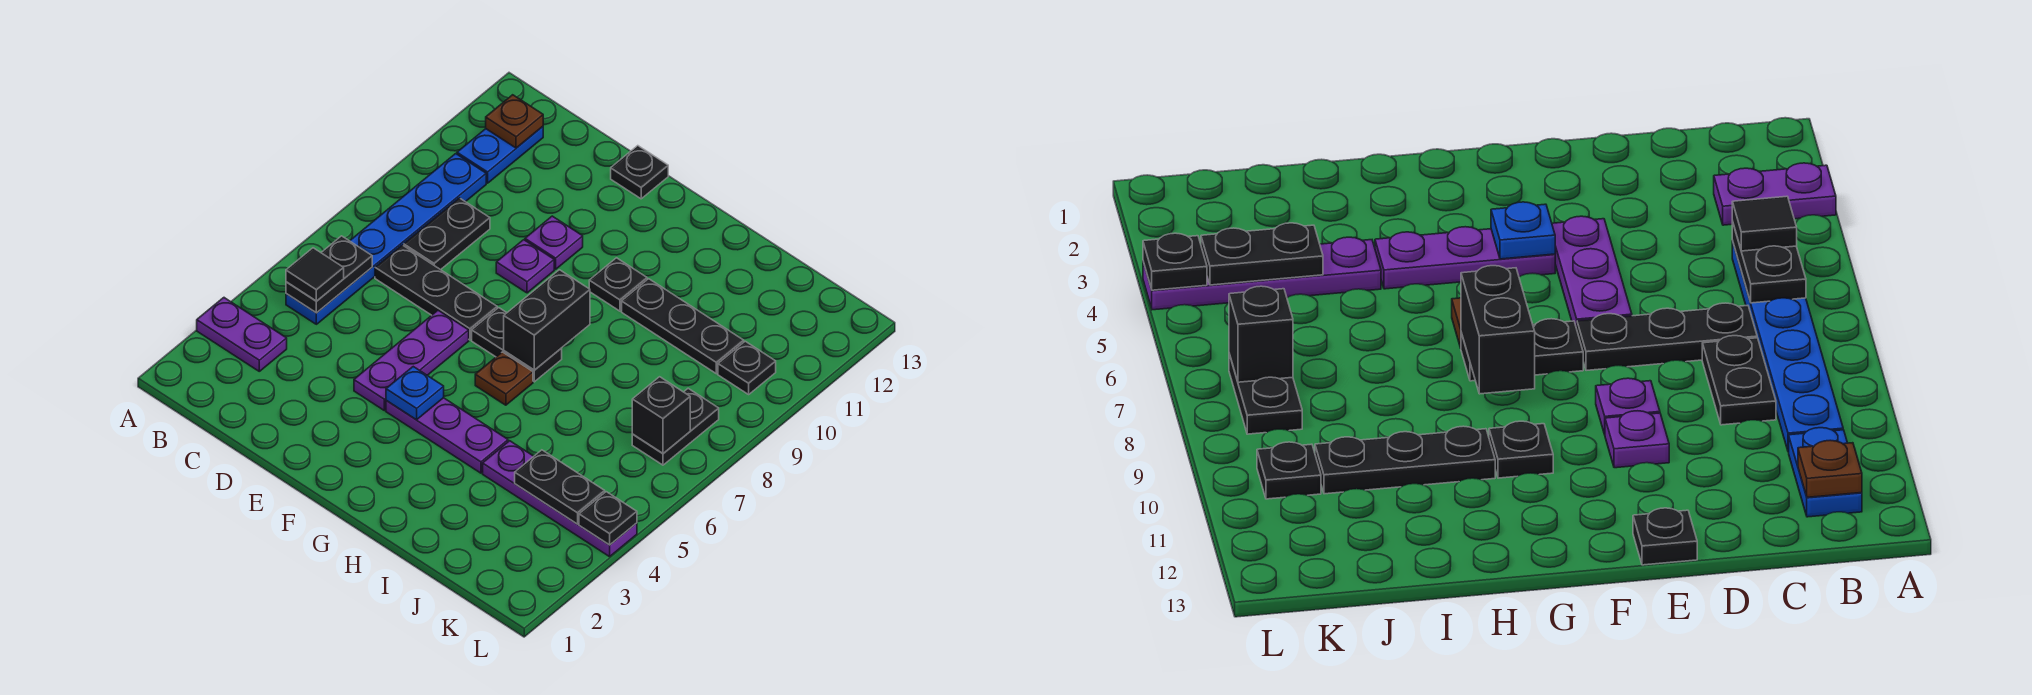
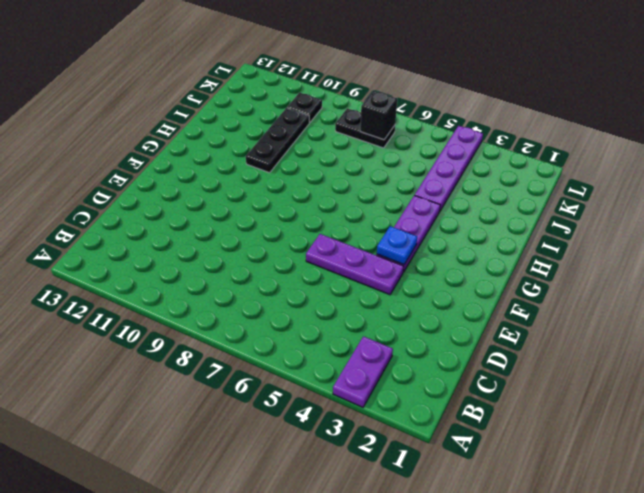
none -> blue plate B5:B10 level 1
none -> blue plate B11:B12 level 1
none -> black plate C7:E7 level 1

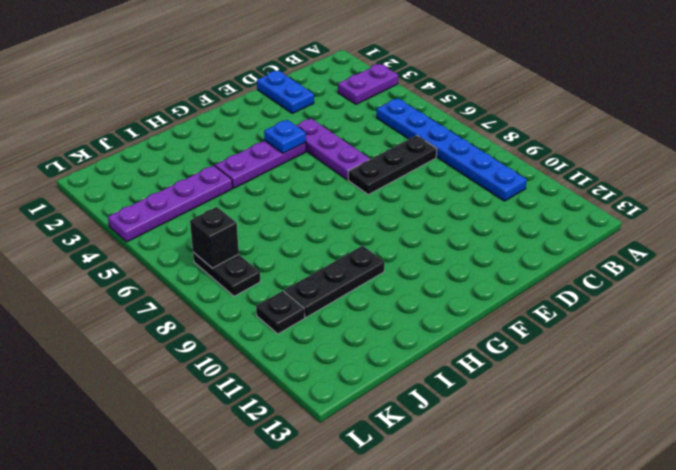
blue plate D1:D2 level 1 -> blue plate B11:B12 level 1
none -> black plate C8:C9 level 1
none -> purple plate E9 level 1
none -> purple plate E10 level 1

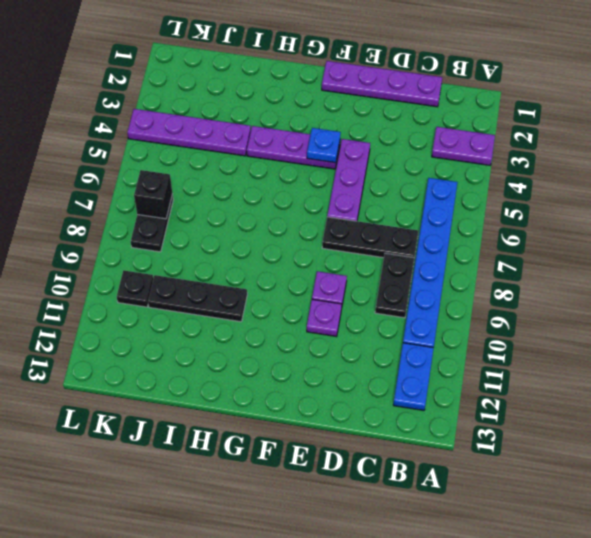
purple plate C1:F1 level 1 -> none
none -> black plate E13 level 1
none -> black plate F7:G7 level 1
none -> brown plate G6 level 1

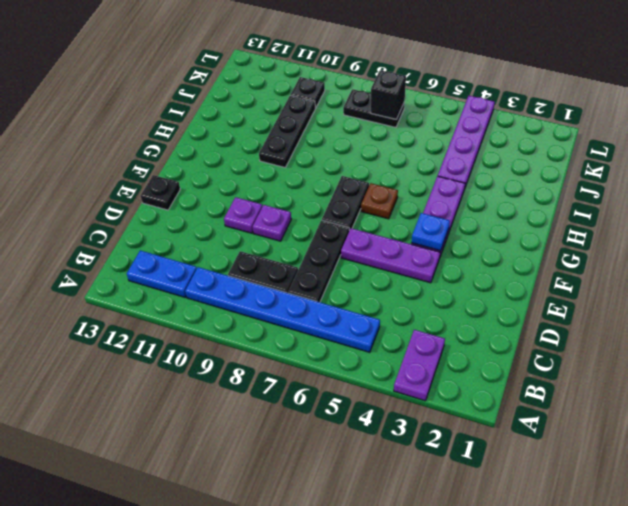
none -> black plate G10 level 1
none -> black plate B5:B6 level 2
none -> brown plate B12 level 2

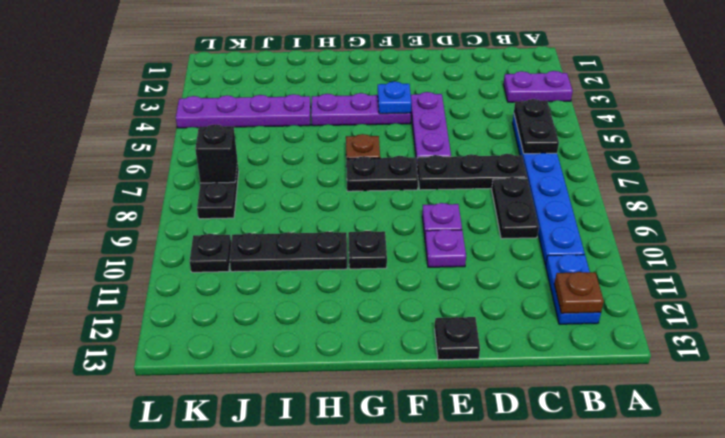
none -> black brick G7:G8 level 2
none -> black plate J4:K4 level 2
none -> black plate L4 level 2

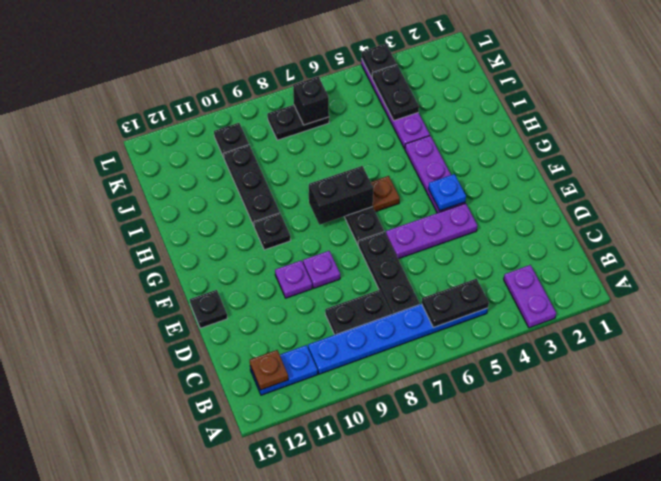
none -> black tile B5 level 3

